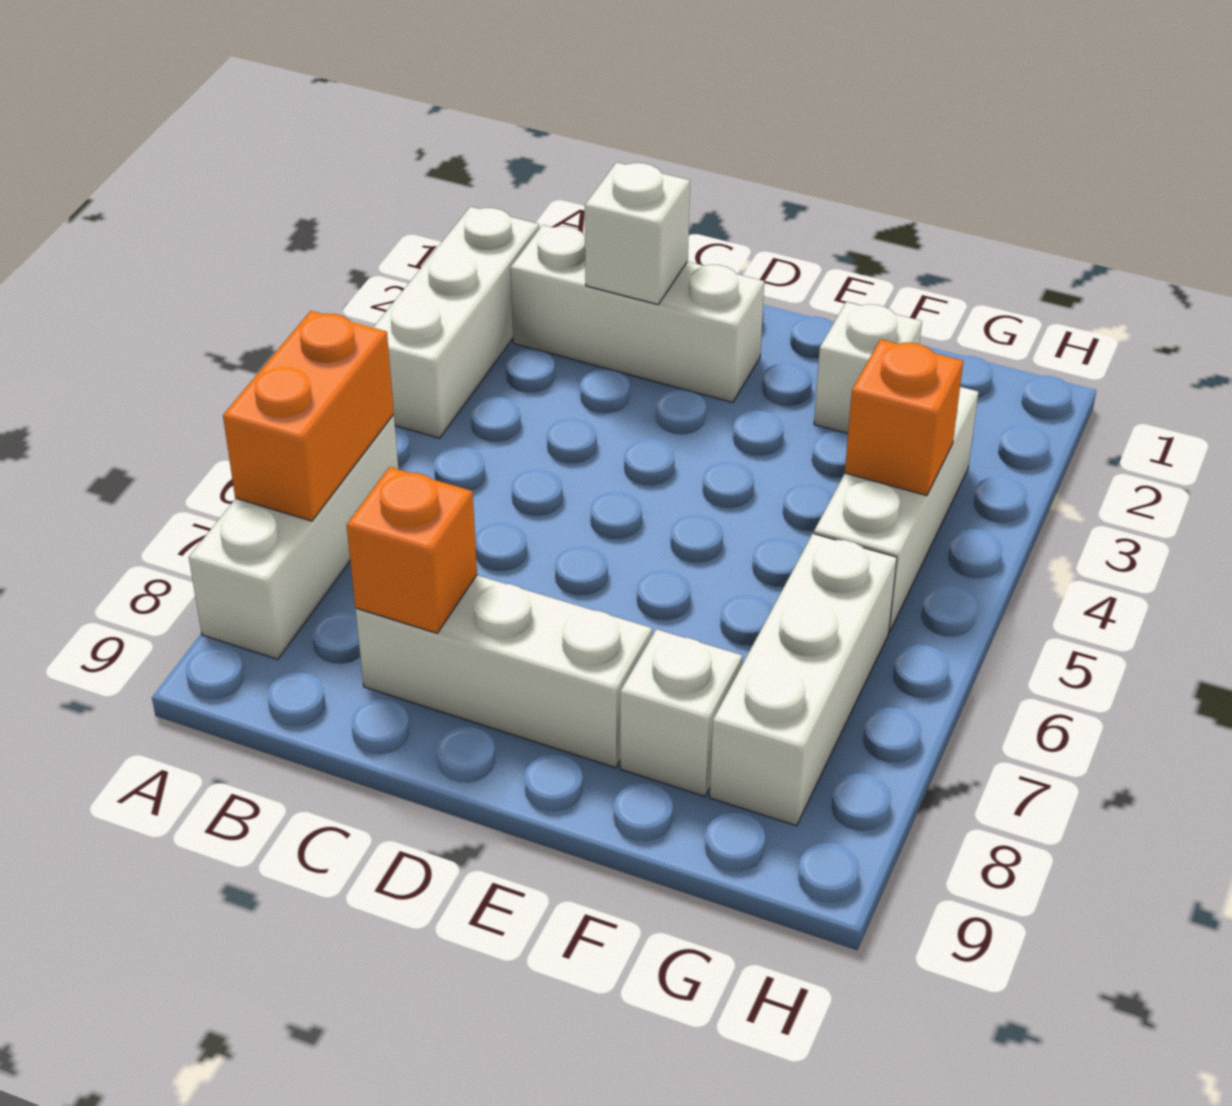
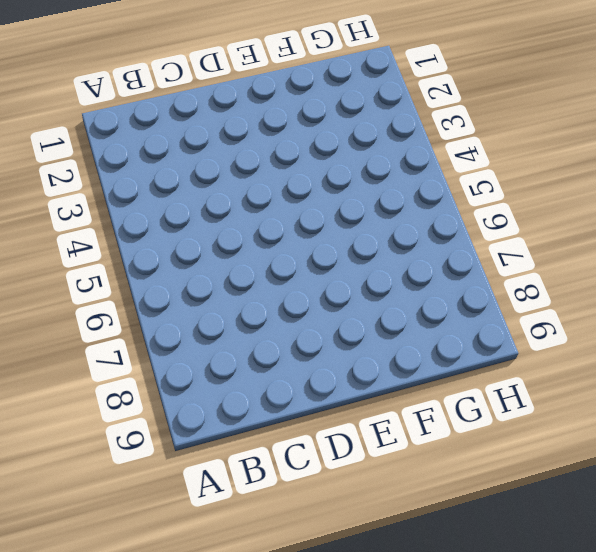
none -> white brick A2:A4 level 1
none -> white brick A6:A8 level 1
none -> white brick B2:D2 level 1

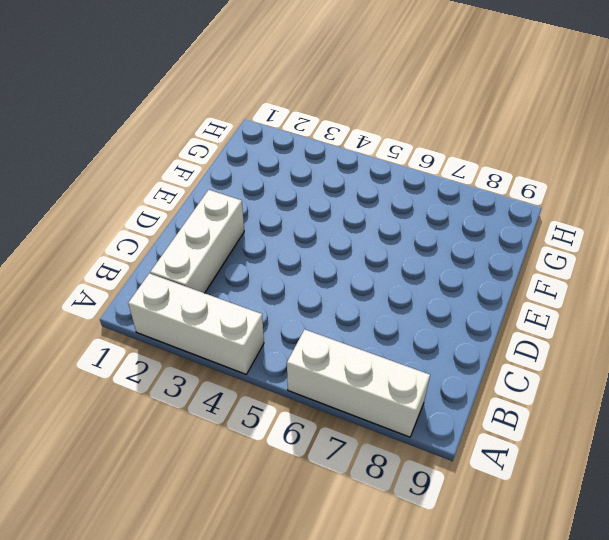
none -> white brick C8:E8 level 1
none -> white brick F2 level 1
none -> white brick F8 level 1

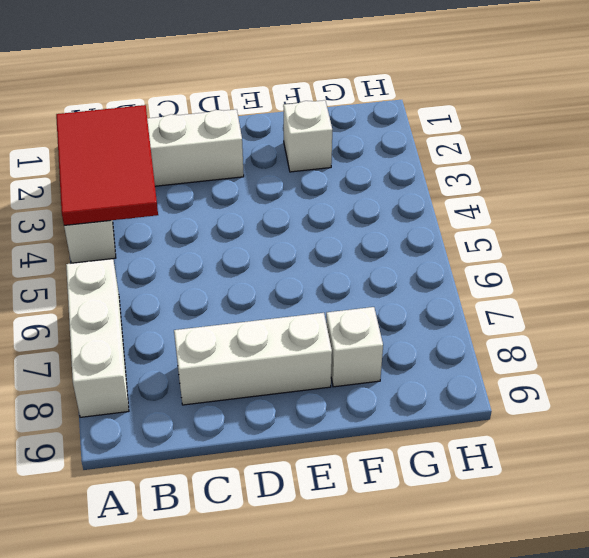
red tile A2:B4 level 2 -> none
none -> white brick G3:G5 level 1
none -> white brick G6:G8 level 1
none -> orange brick A6:A7 level 2

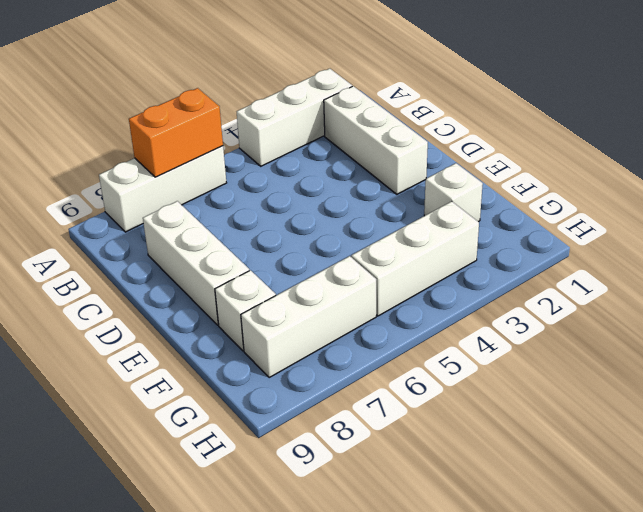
none -> white brick C2 level 2
none -> orange brick C8 level 2
none -> orange brick G4 level 2

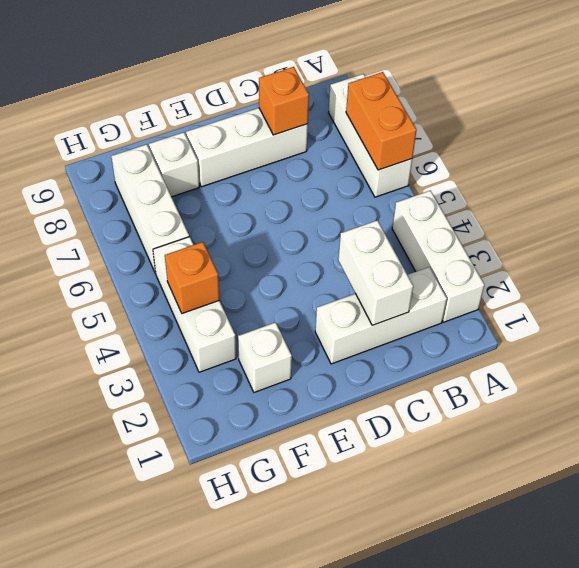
white brick C2:C3 level 2 -> white brick C2 level 2

